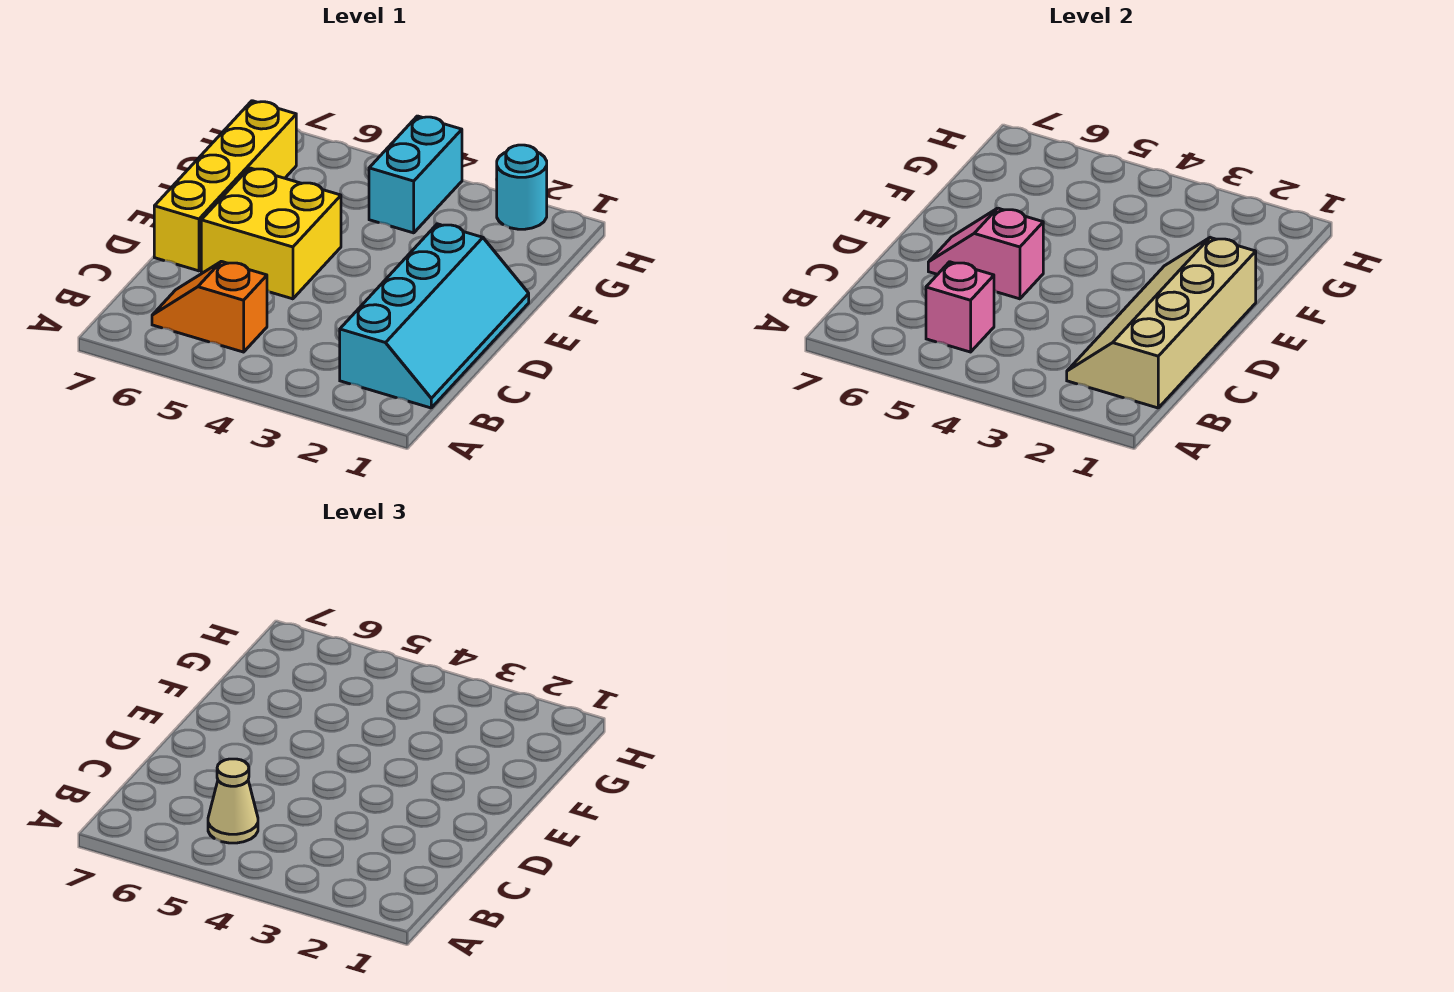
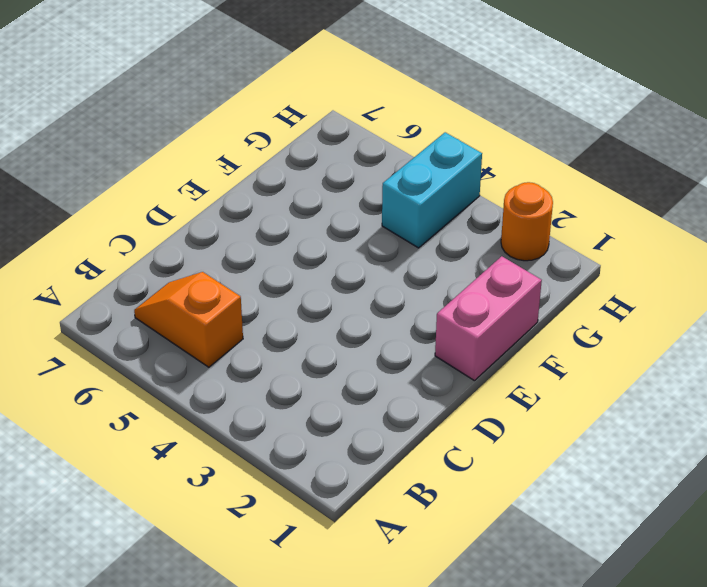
pink brick E1:F1 level 1 -> cyan slope B1:E2 level 1 top 2
orange round brick H2 level 1 -> cyan round brick H2 level 1
none -> yellow brick D5:E6 level 1
none -> yellow brick D7:G7 level 1

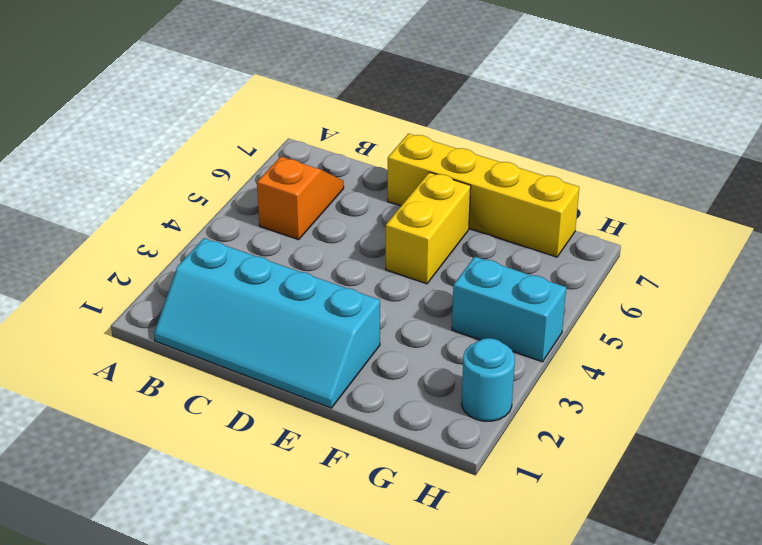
yellow brick E5:E6 level 1 -> yellow brick D5:E6 level 1
none -> tan slope B1:E2 level 2 top 1
none -> pink brick B5 level 2

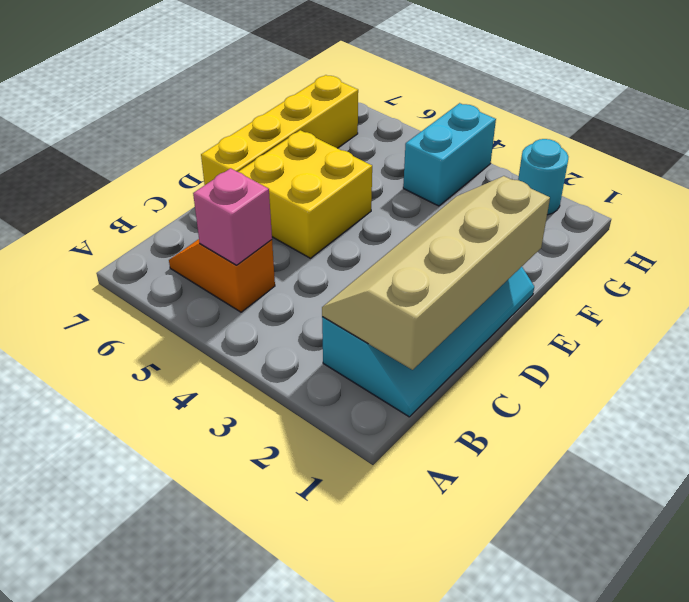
none -> pink slope D5:D6 level 2 top 5
none -> tan cone B5 level 3

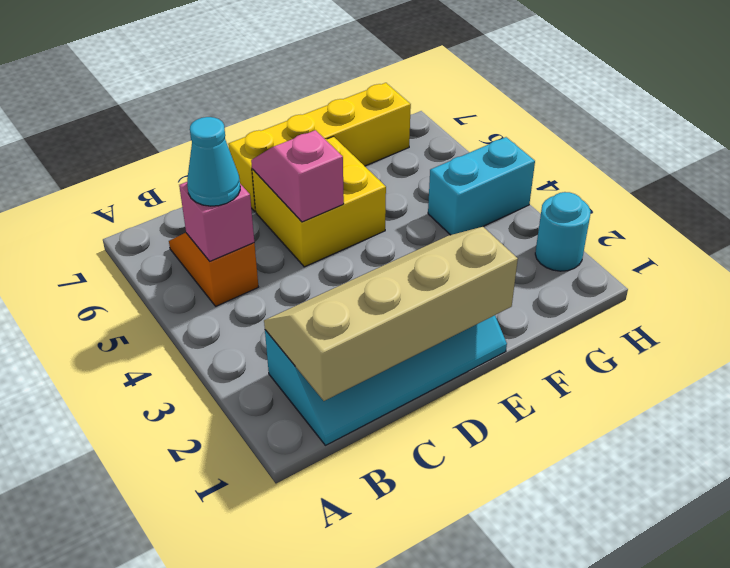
cyan cone B5 level 3 -> tan cone B5 level 3

